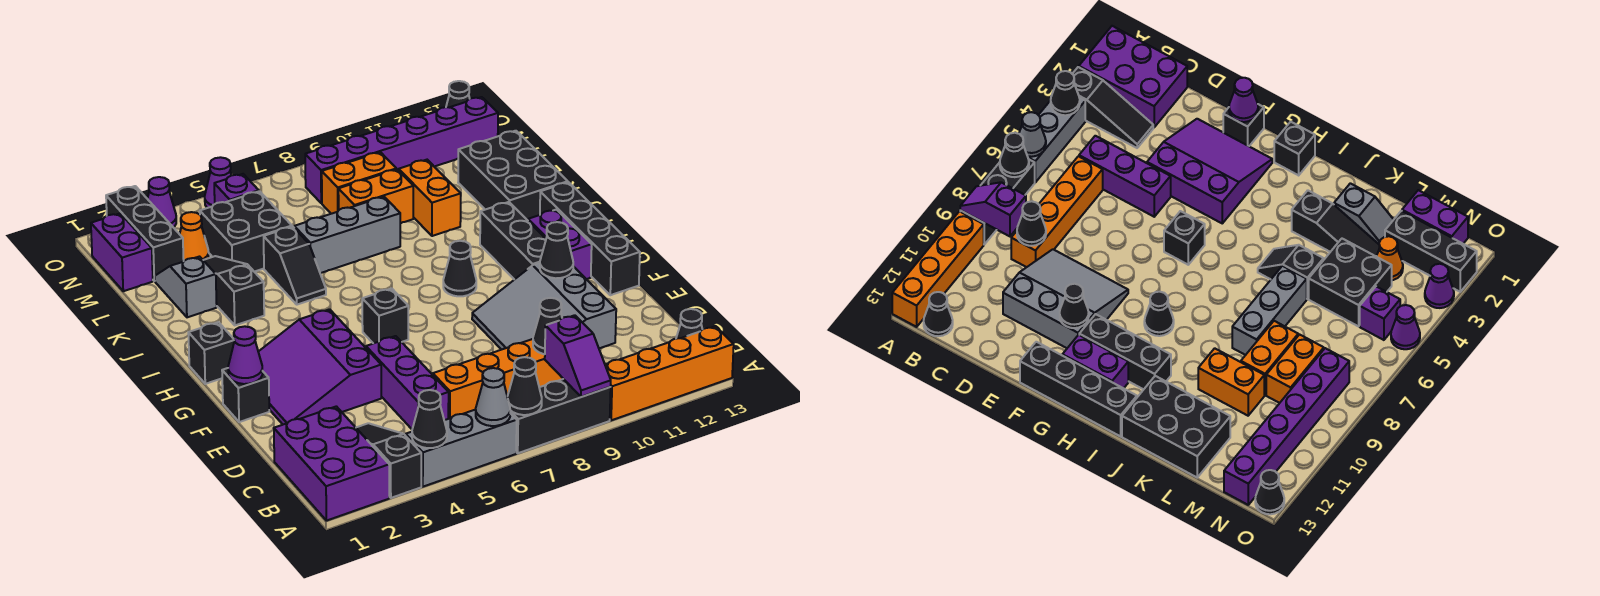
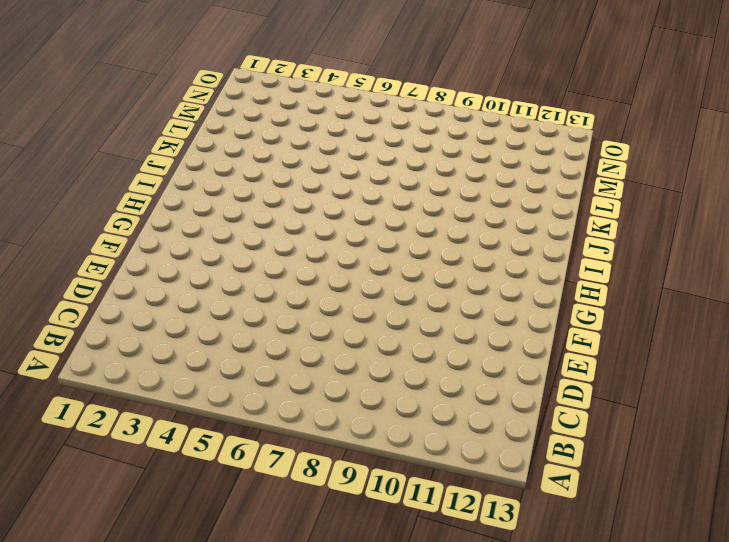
none -> purple brick A1:C2 level 1
none -> black slope A3:C3 level 1 top A
none -> grey brick A4:A6 level 1
none -> black brick A7:A9 level 1

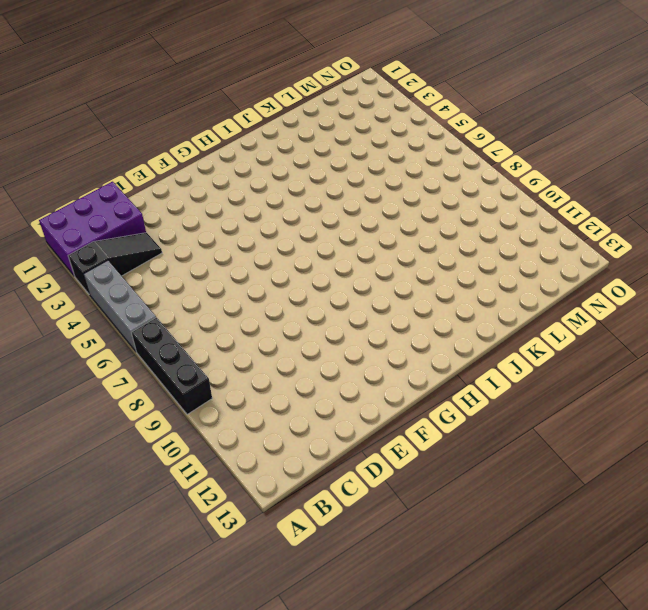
none -> orange brick A10:A13 level 1
none -> black cone B13 level 1
none -> purple brick C5:E5 level 1
none -> orange brick C6:C9 level 1

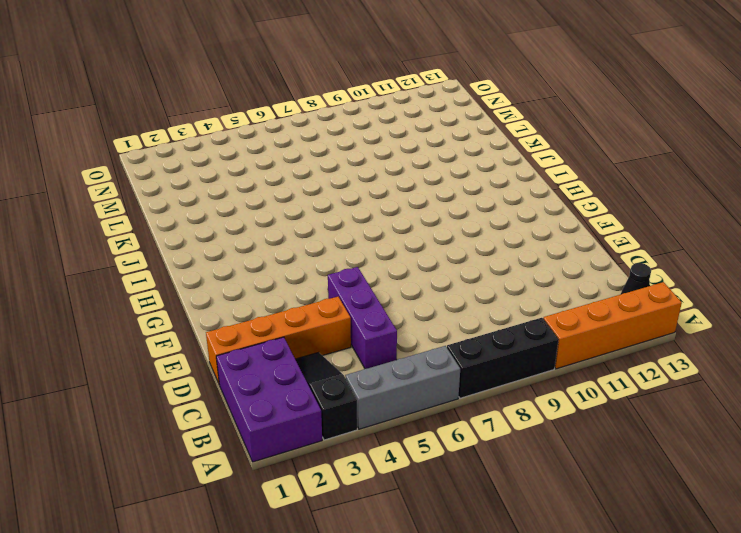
orange brick D1:D4 level 1 -> orange brick C6:C9 level 1
none -> grey slope D9:F11 level 1 top 11
none -> purple slope E2:G4 level 1 top 4
none -> black brick F1 level 1
none -> black brick F13:I13 level 1

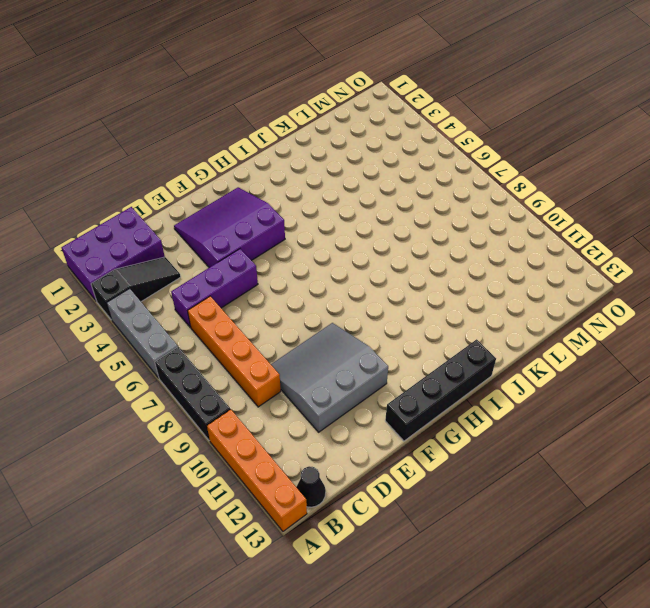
none -> black brick F1 level 1
none -> black brick G6 level 1
none -> black brick G11:I11 level 1
none -> purple brick G12:H12 level 1

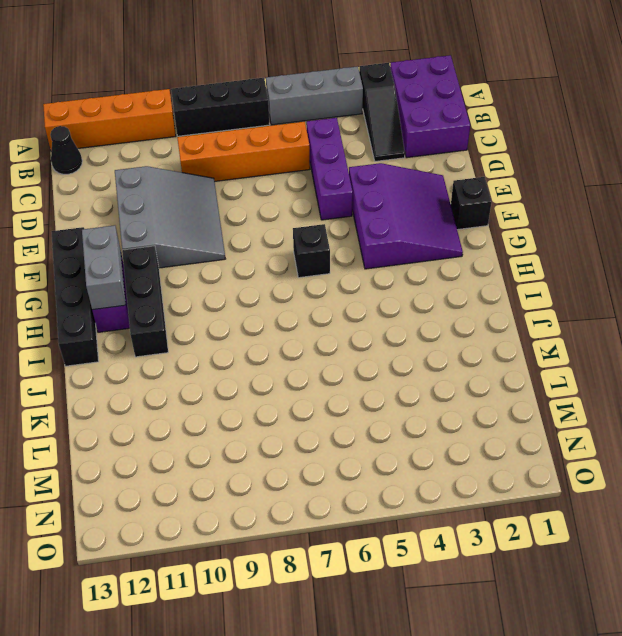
grey brick G12:H12 level 2 -> none
none -> black brick H1 level 1
none -> black cone H9 level 1
none -> black slope J3:L3 level 1 top J
none -> black slope J5:K5 level 1 top K

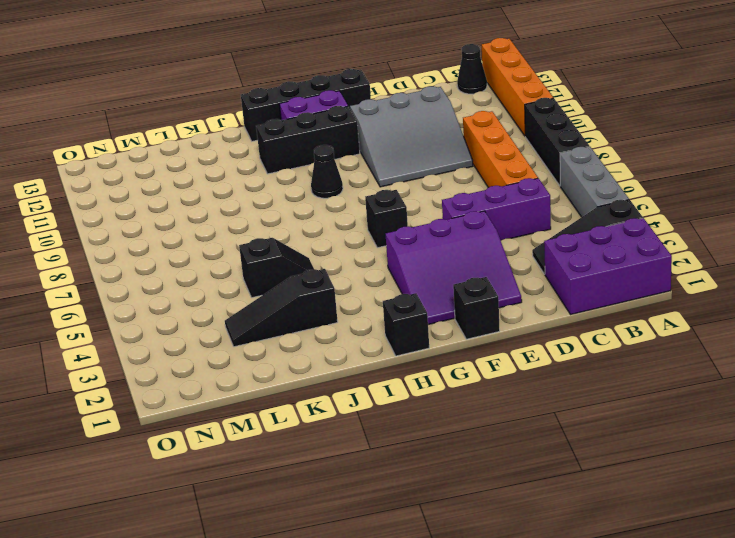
none -> black brick J12:L13 level 1
none -> grey slope K2:L2 level 1 top K
none -> grey brick K6:K8 level 1
none -> orange brick K10:L10 level 1

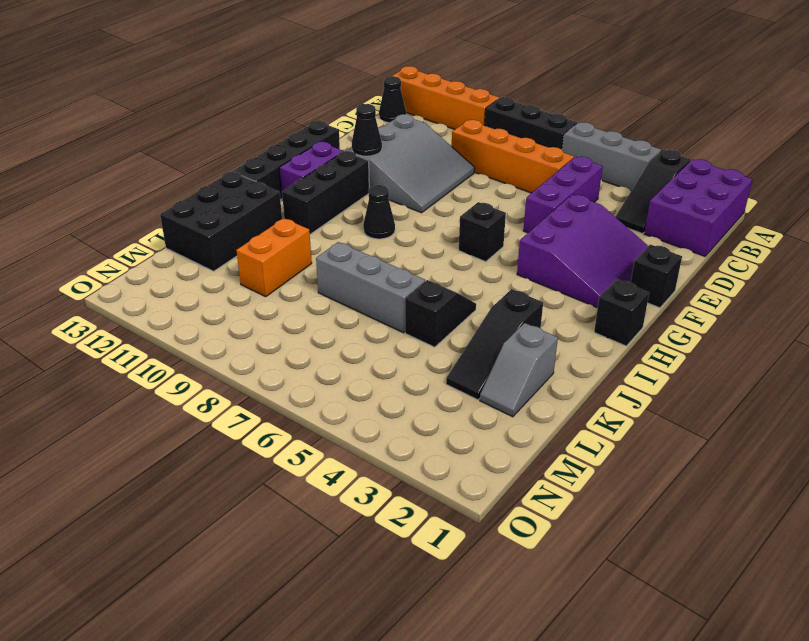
none -> black brick L4:M5 level 1
none -> orange brick L8:L9 level 1
none -> purple brick M1:N1 level 1
none -> black brick M2:O2 level 1

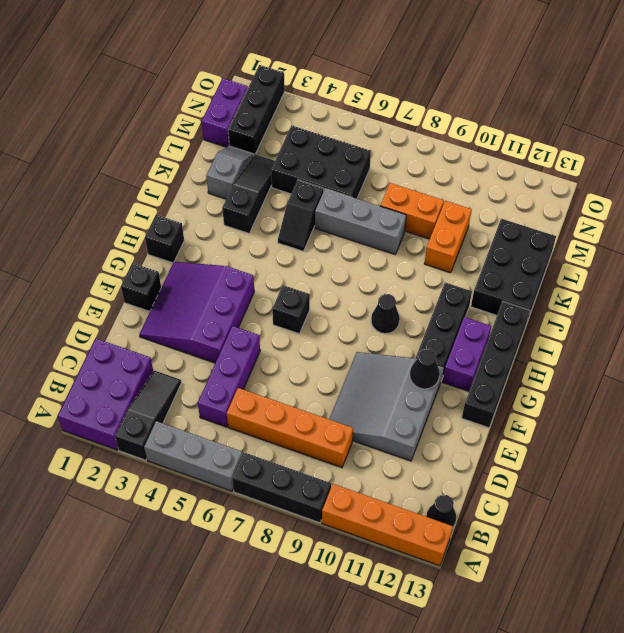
black brick L4:M6 level 1 -> black brick L4:M5 level 1
none -> orange cone M3 level 1
none -> orange brick M8:M9 level 1
none -> purple brick N5 level 1
none -> purple brick N8:N13 level 1

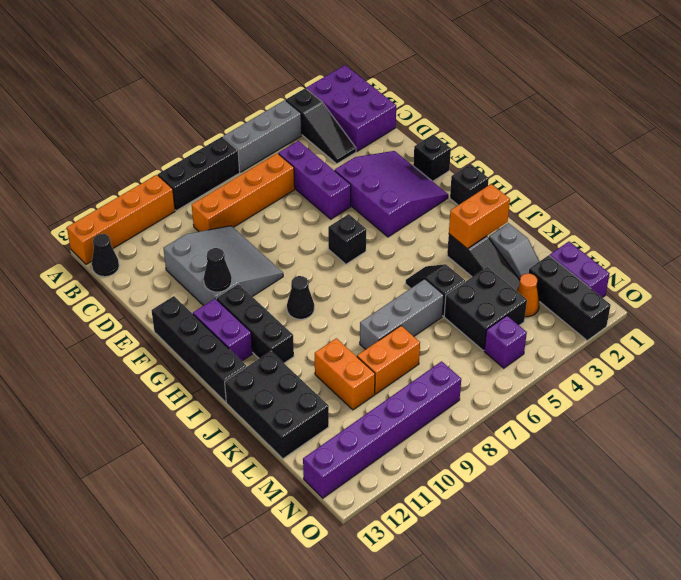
orange brick J2:J3 level 2 -> orange brick M8:M9 level 1
none -> purple cone O3 level 1
none -> purple cone O5 level 1
none -> black cone O13 level 1
none -> black cone A4 level 2

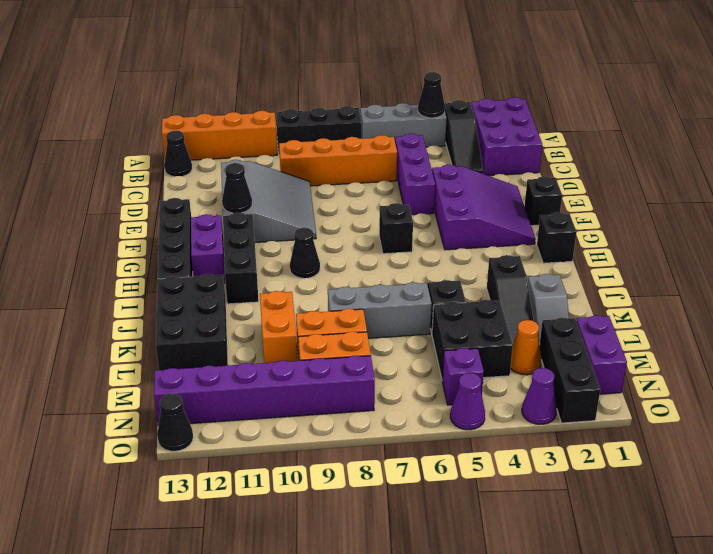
none -> grey cone A6 level 2
none -> black cone A7 level 2
none -> purple slope A9:B9 level 2 top B
none -> black cone C9 level 2

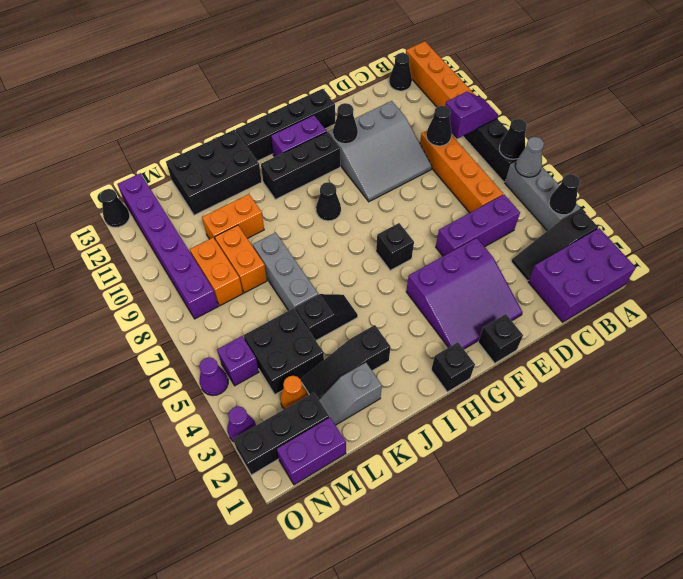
none -> purple cone F1 level 2

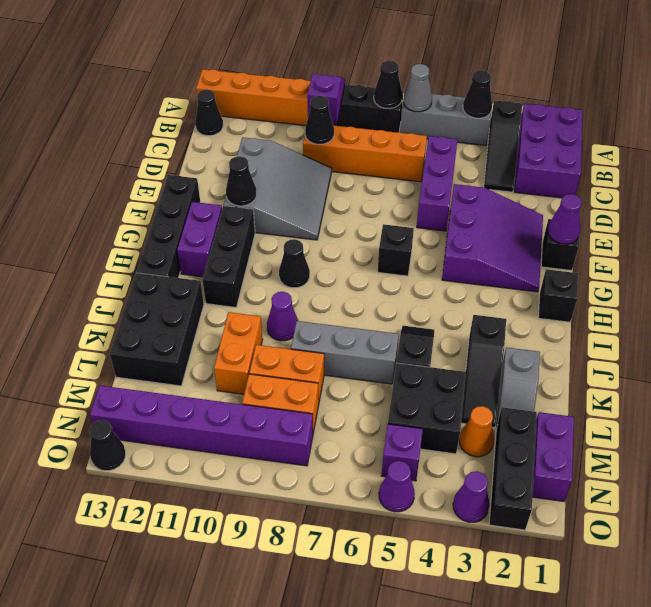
purple cone J9 level 1 -> none

